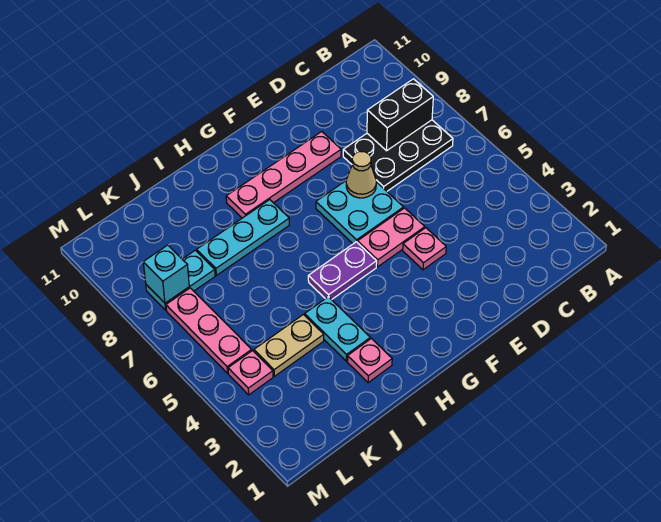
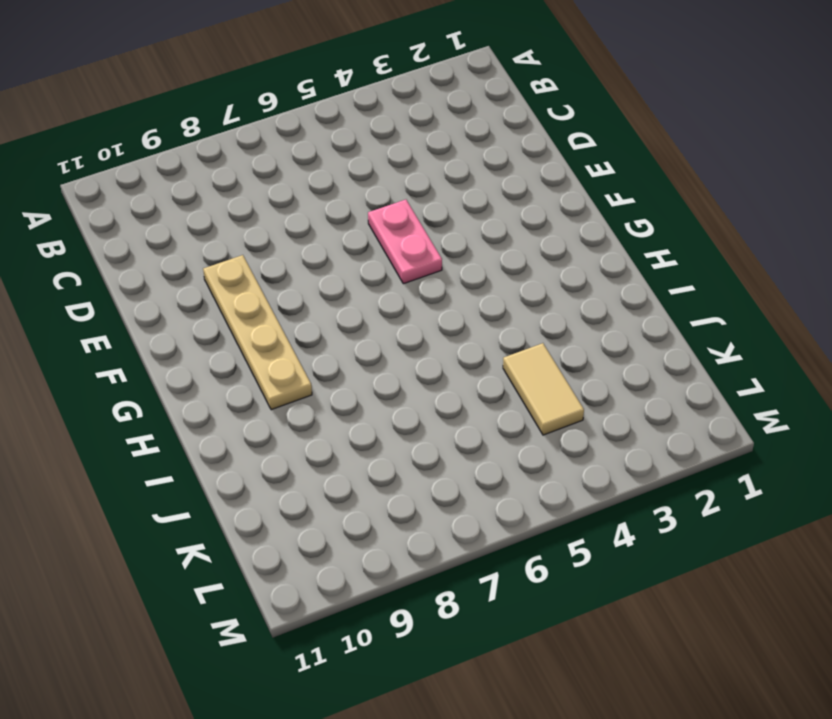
tan plate E9:H9 level 1 -> pink plate E9:H9 level 1
tan tile J4:K4 level 1 -> tan plate J4:K4 level 1
none -> black plate B7:D8 level 1
none -> pink plate E4 level 1
none -> cyan plate E6:F7 level 1

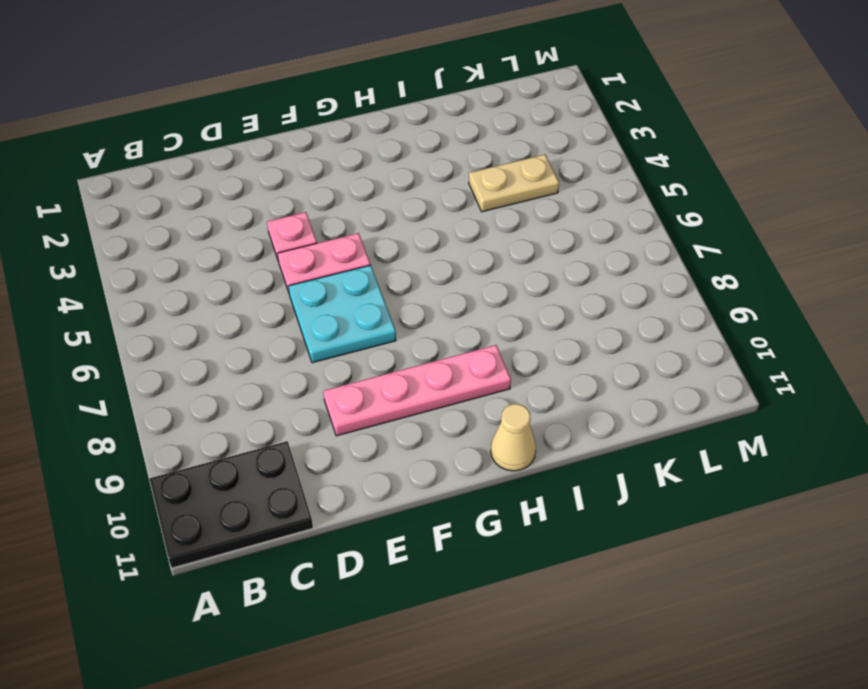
black plate A10:C11 level 1 -> black plate B7:D8 level 1
tan cone H11 level 1 -> tan cone E7 level 2
none -> purple plate G5:H5 level 1
none -> cyan plate H8:J8 level 1
none -> pink plate I2 level 1

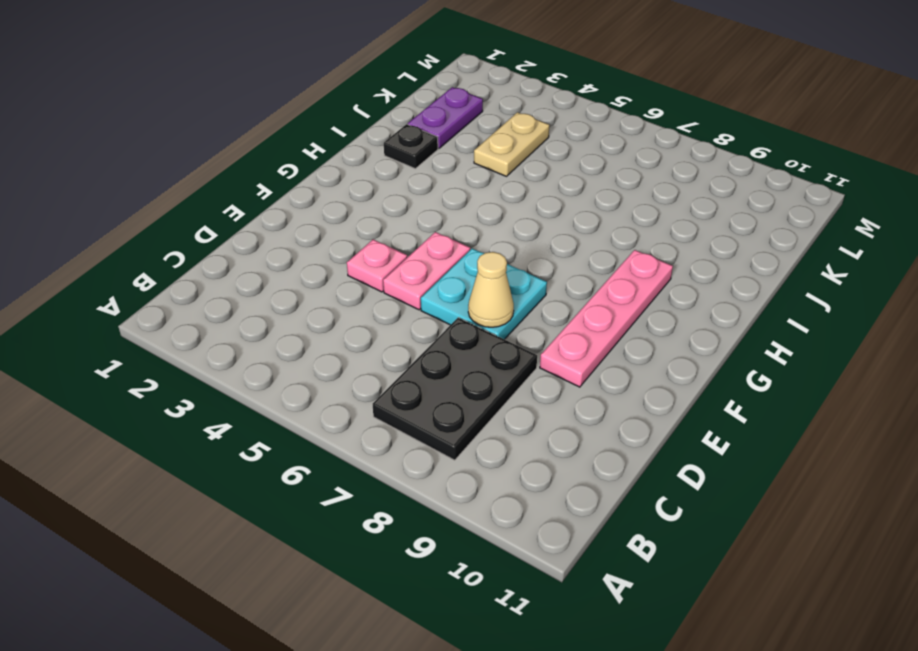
black plate I2 level 1 -> pink plate I2 level 1
purple plate J2:K2 level 1 -> purple plate G5:H5 level 1
none -> cyan plate H8:J8 level 1
none -> cyan plate I3:I4 level 1
none -> cyan plate K8:L8 level 1

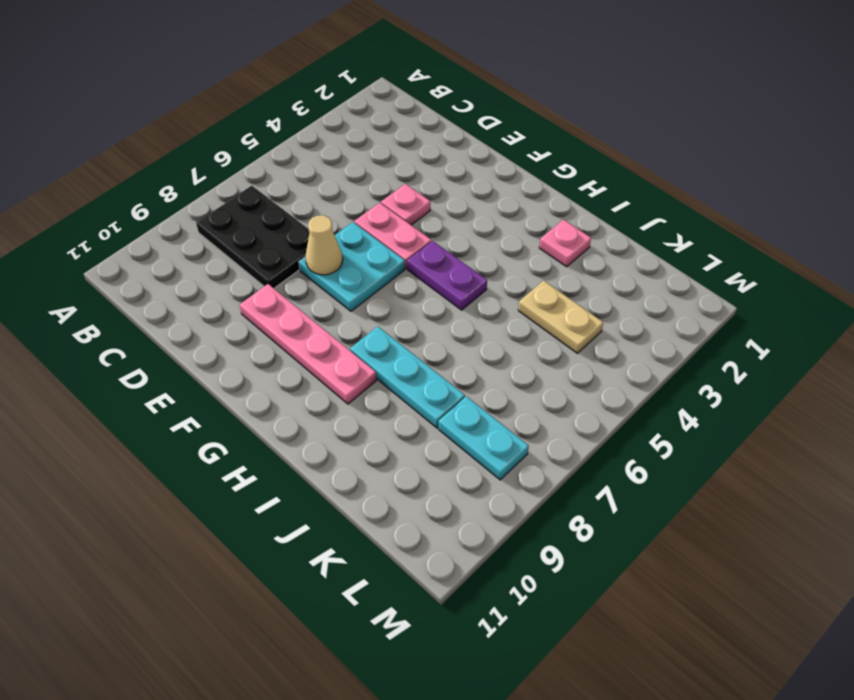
none -> cyan plate I3:I4 level 1
none -> pink plate L4 level 1
none -> pink plate L5:L7 level 1

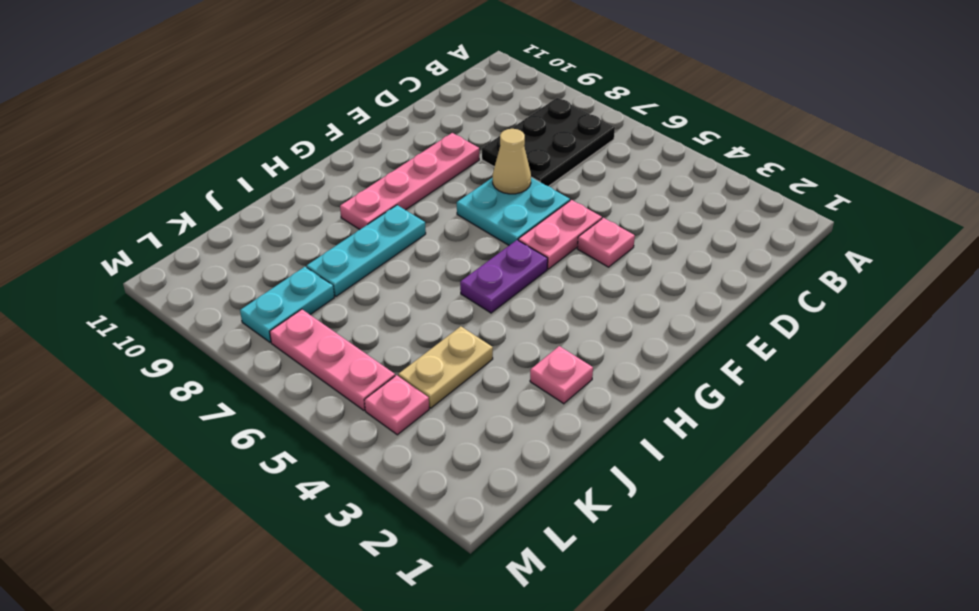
none -> cyan plate I3:I4 level 1
none -> black brick B8:C8 level 2
none -> cyan brick L8 level 2

